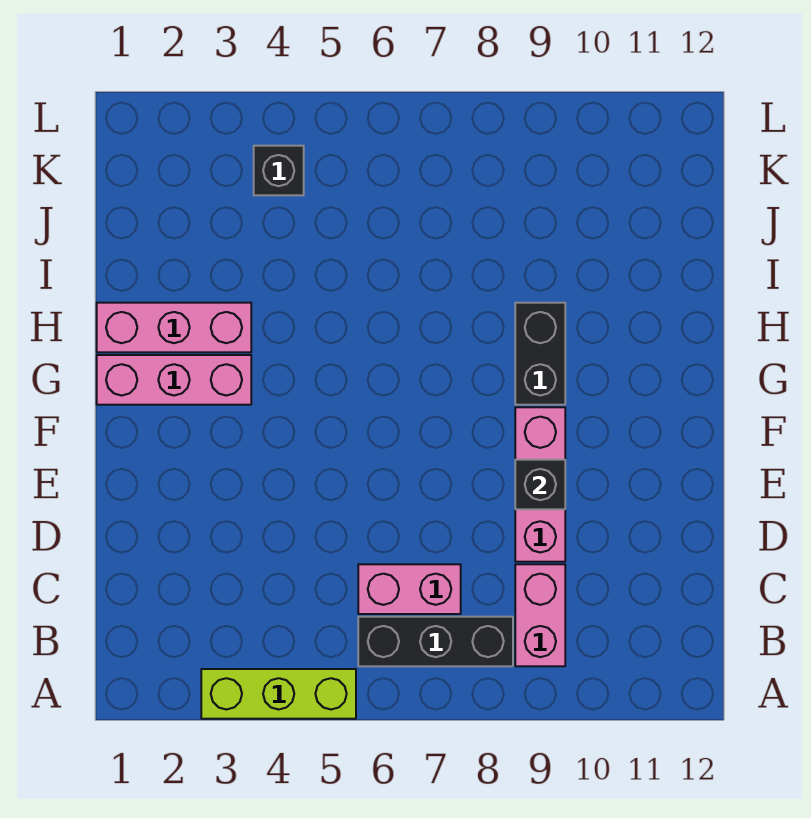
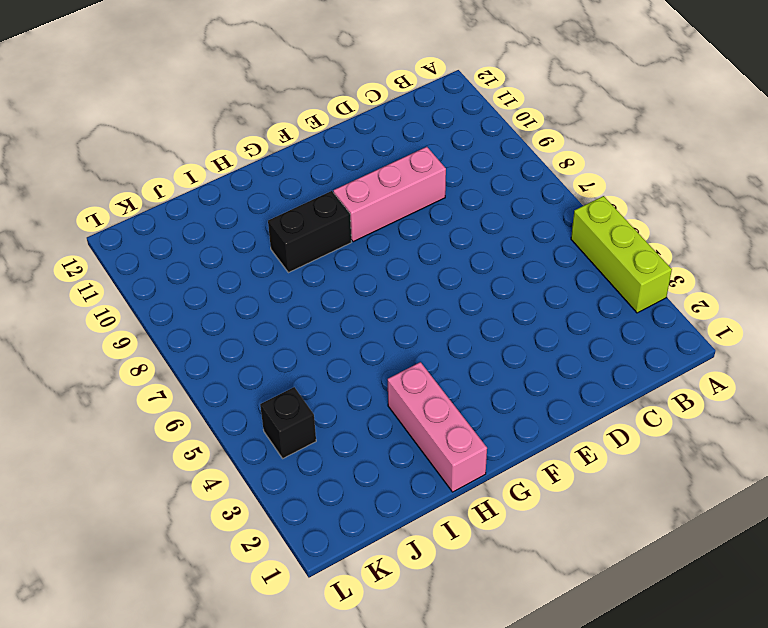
none -> black brick B6:B8 level 1
none -> pink brick B9:C9 level 1

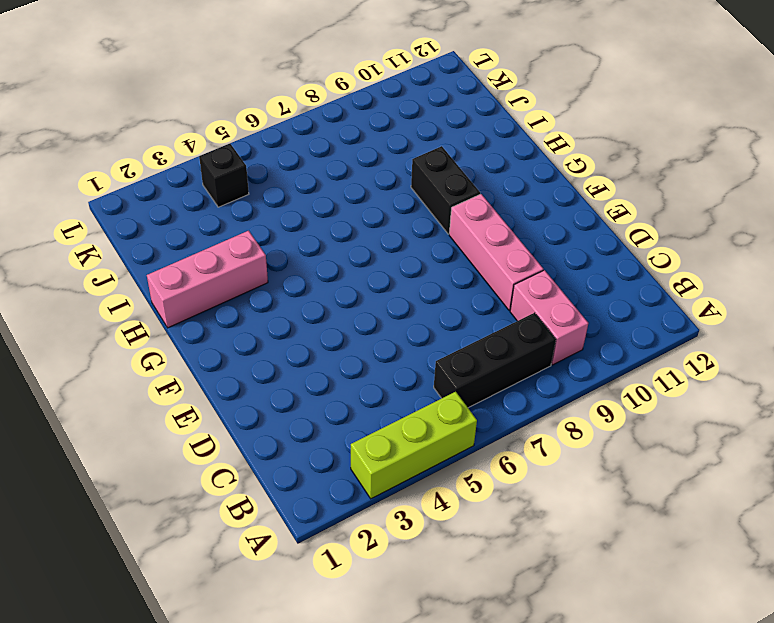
none -> pink brick C6:C7 level 1
none -> pink brick G1:G3 level 1

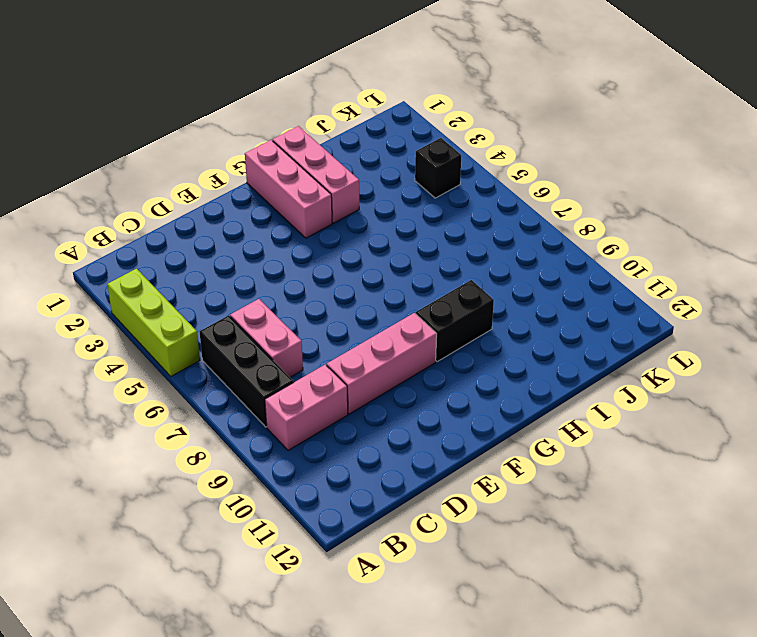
none -> black brick E9 level 2

